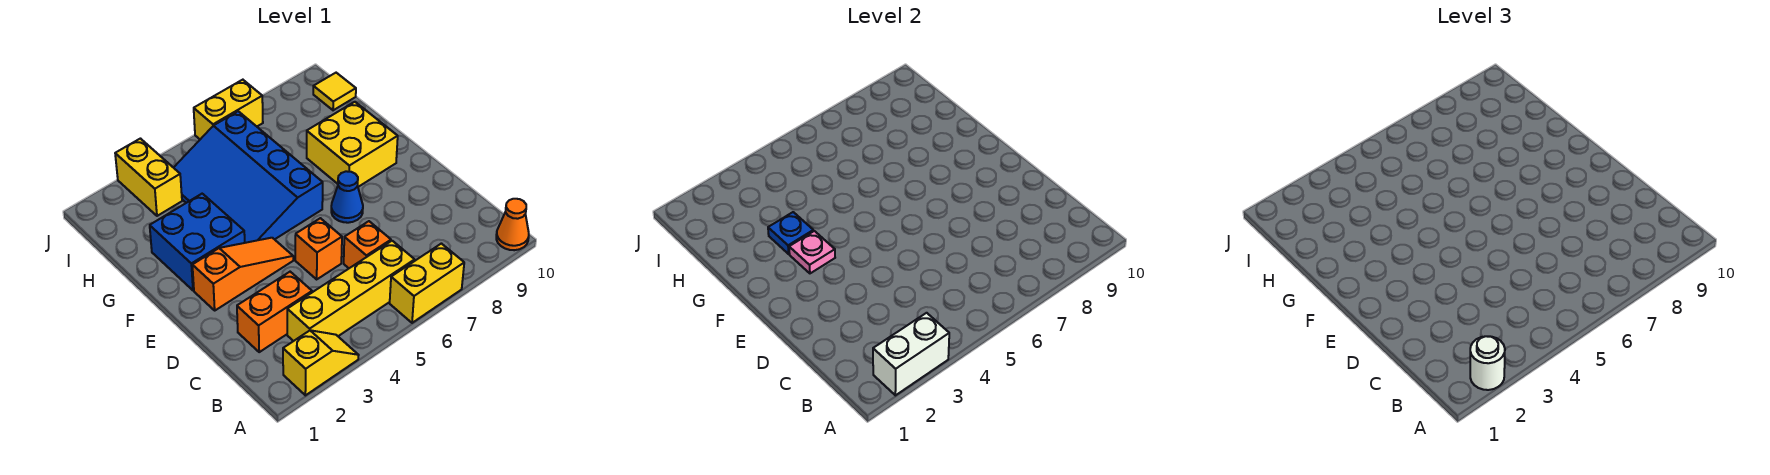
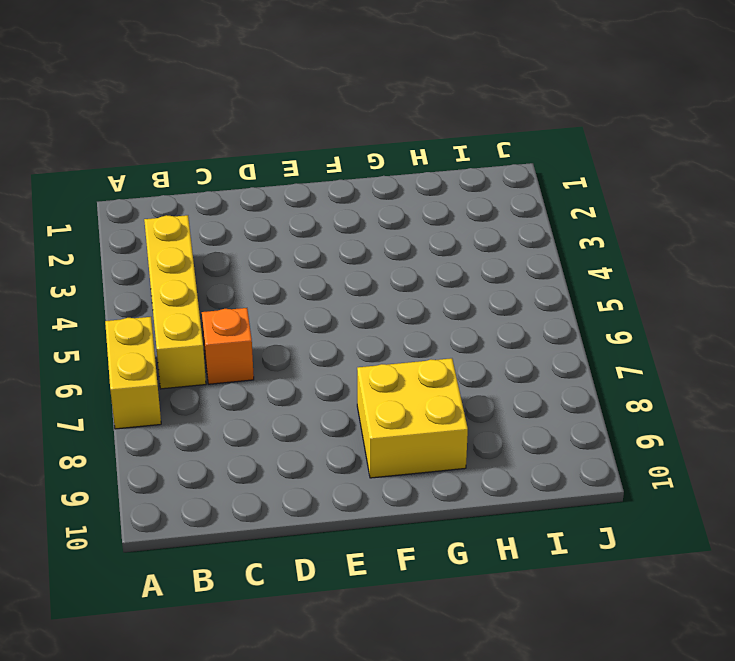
none -> yellow slope A2:A3 level 1 top 2
none -> orange cone A10 level 1
none -> orange brick C2:C3 level 1

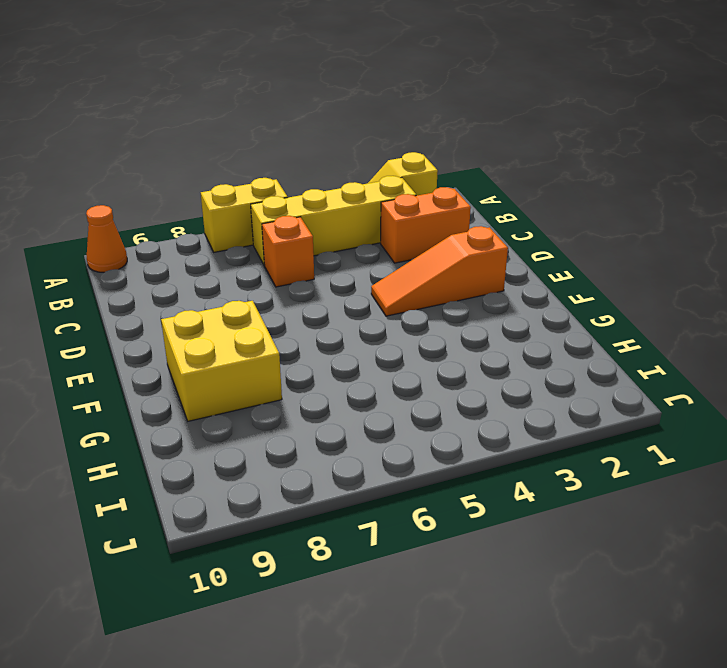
none -> orange brick D5 level 1
none -> blue cone E7 level 1
none -> blue brick F2:G3 level 1

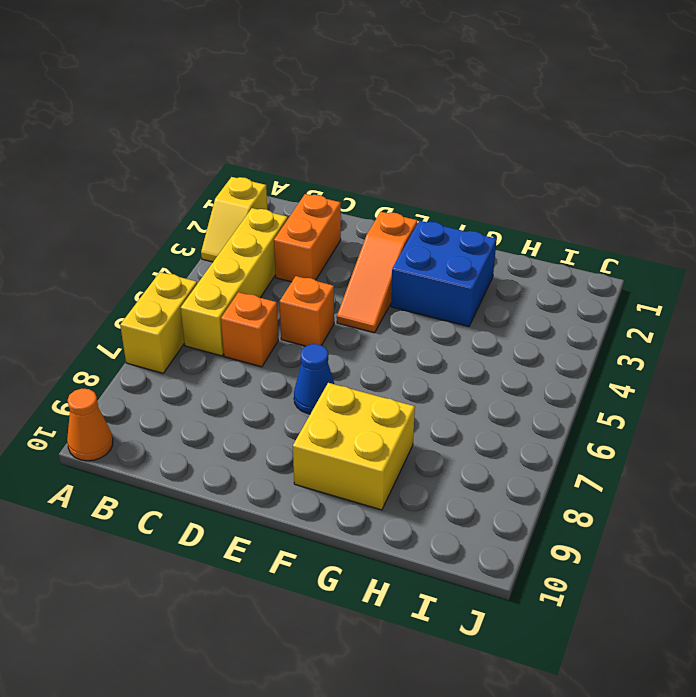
none -> blue slope F4:I6 level 1 top 6
none -> yellow brick I3:J3 level 1
none -> yellow tile I10 level 1

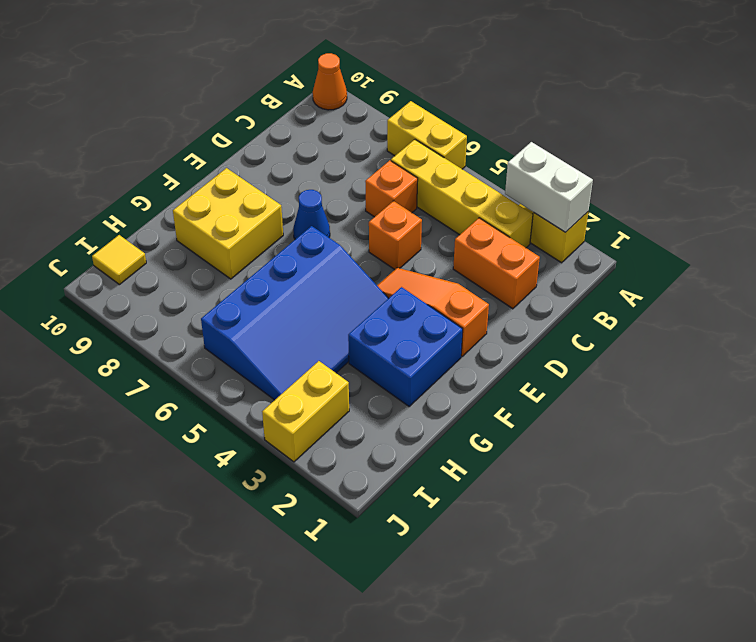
none -> yellow brick J6:J7 level 1
none -> pink plate F3 level 2
none -> blue plate G3 level 2

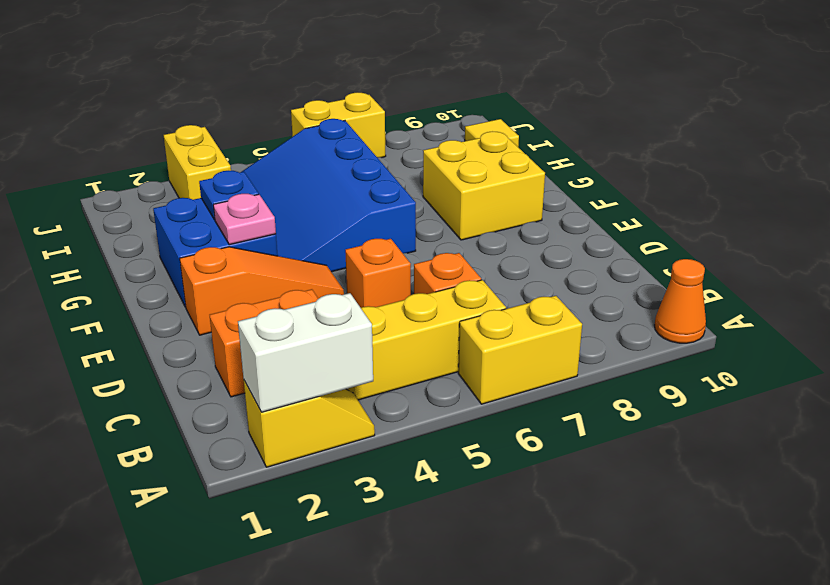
none -> blue cone E7 level 1
none -> white round brick A2 level 3

